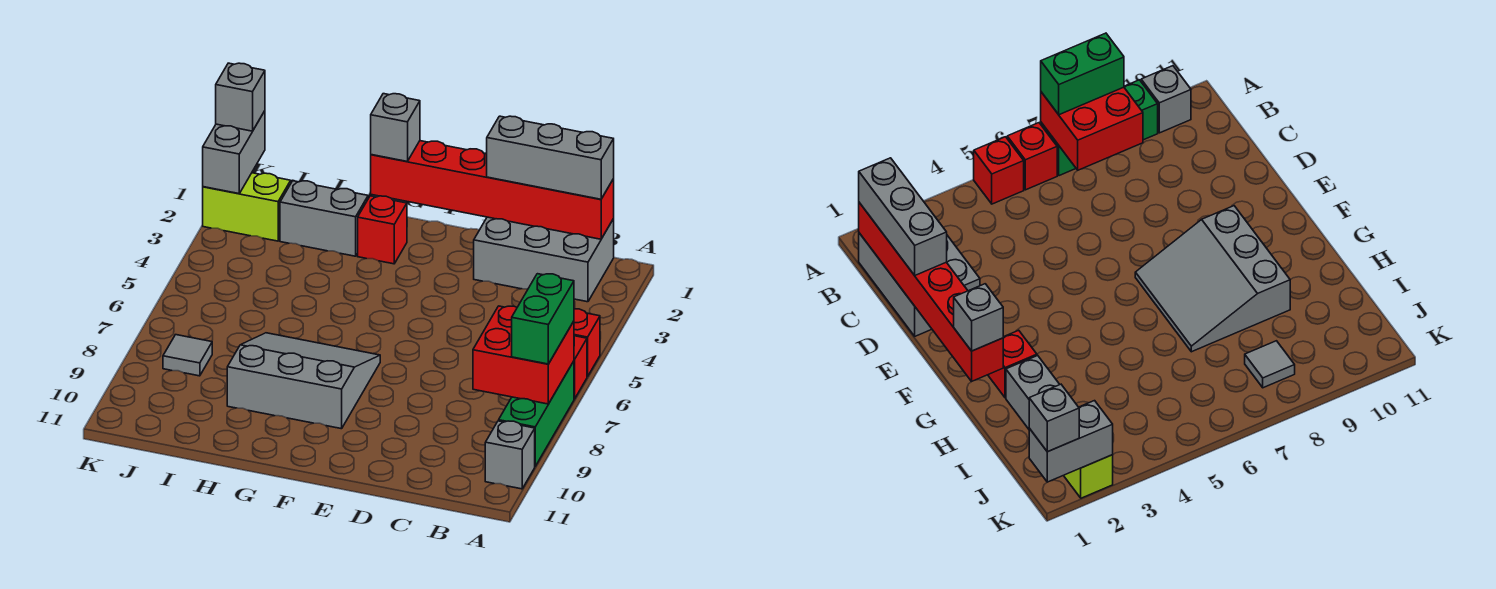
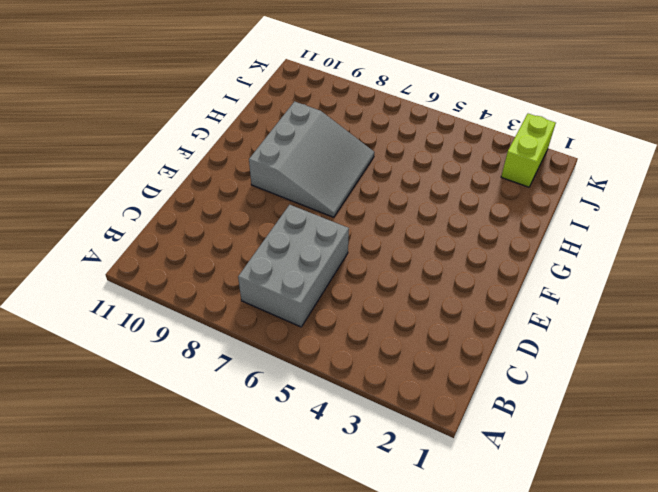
grey brick B6:D7 level 1 -> grey brick B1:D2 level 1
none -> red brick A5 level 1
none -> red brick A6 level 1
none -> green brick A7:A9 level 1

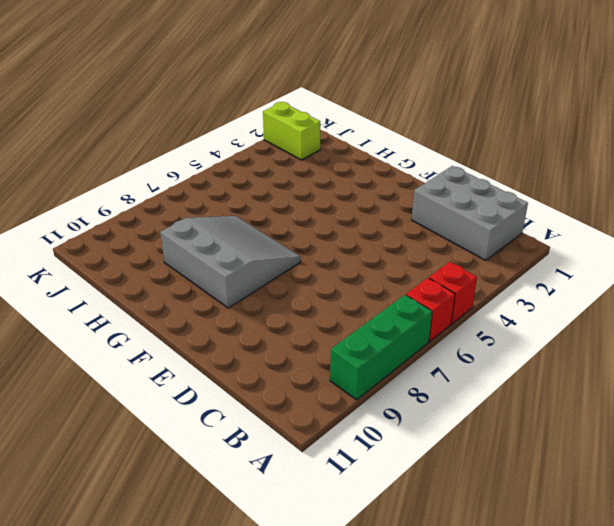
none -> grey brick A10 level 1
none -> red brick G2 level 1
none -> grey brick H2:I2 level 1

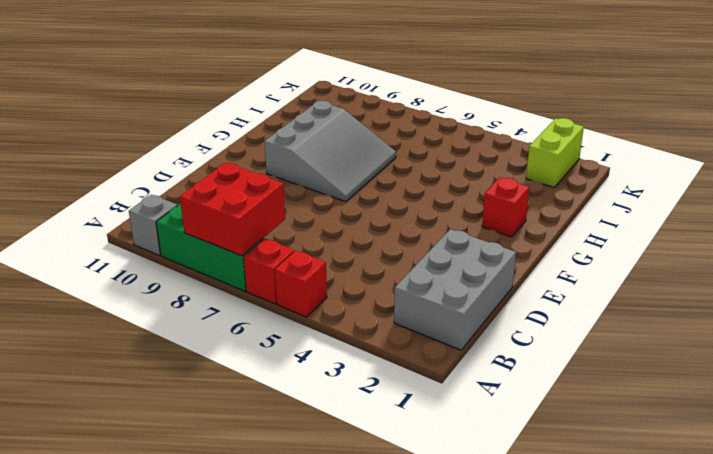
none -> grey brick H2:I2 level 1
none -> grey tile J8 level 1
none -> red brick B1:G1 level 2

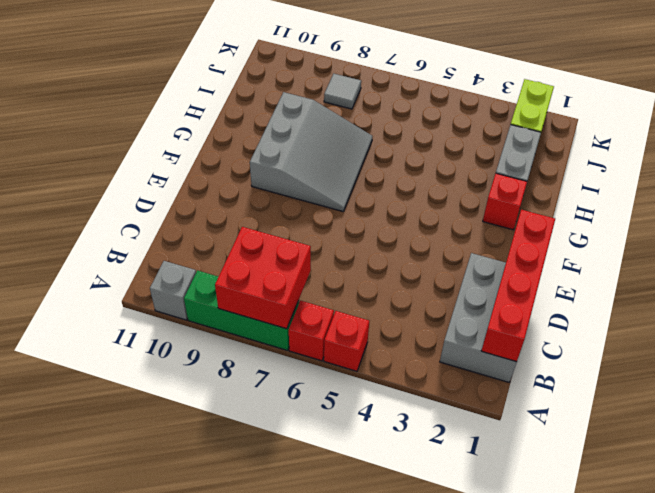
red brick B1:E1 level 2 -> red brick B1:G1 level 2
none -> grey brick K1:K2 level 2
none -> green brick A7:A8 level 3
none -> grey brick B1:D1 level 3

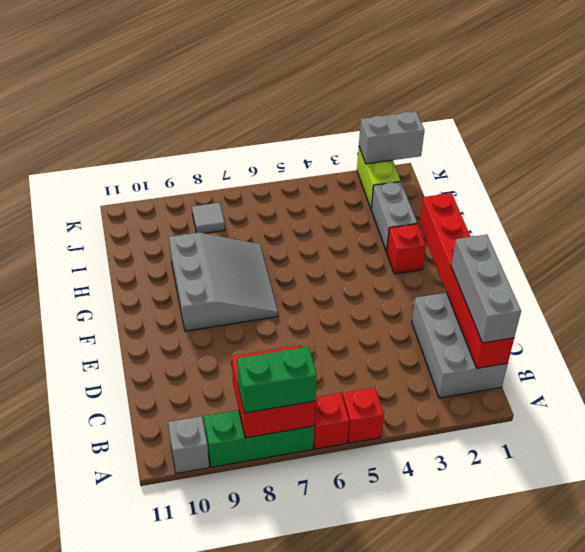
none -> grey brick G1 level 3
none -> grey brick K1 level 3

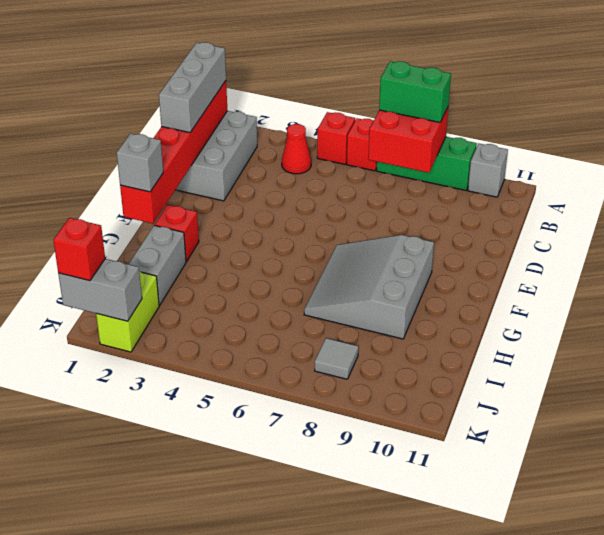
red cone B4 level 1 -> none
red brick K1 level 3 -> grey brick K1 level 3

